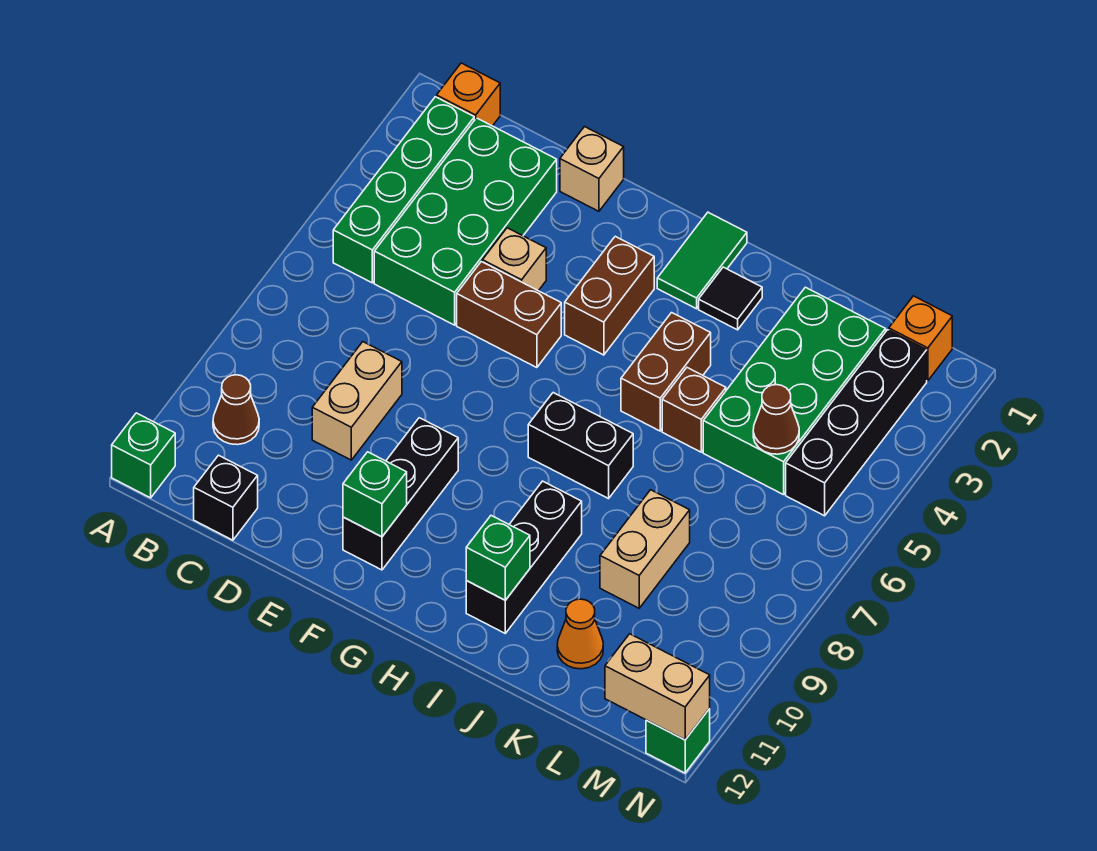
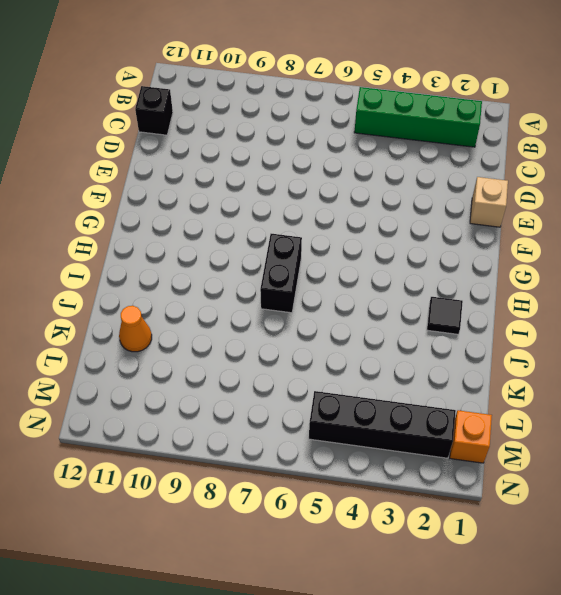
none -> green brick A12 level 1
none -> orange brick B1 level 1
none -> brown cone B10 level 1

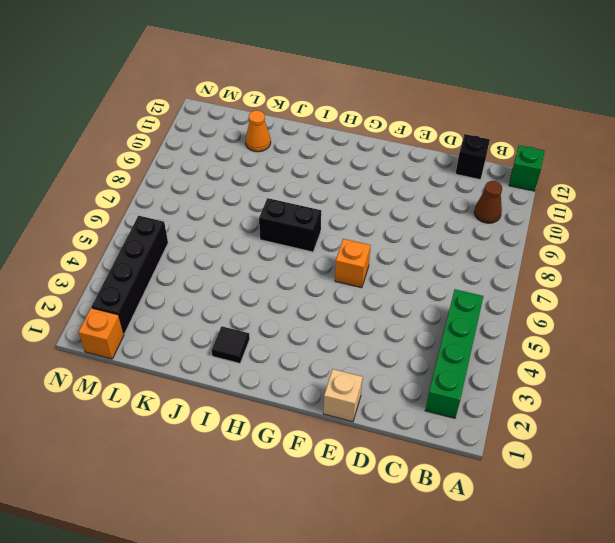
orange brick F6 level 1 -> orange brick B1 level 1
none -> green brick C2:D5 level 1
none -> tan brick D8:D9 level 1
none -> tan brick E4 level 1

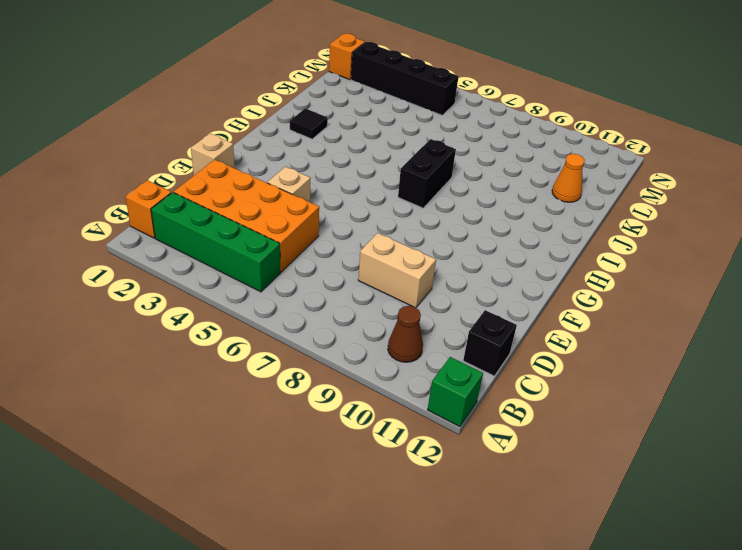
orange brick C2:D5 level 1 -> green brick C2:D5 level 1
none -> brown brick E5:F5 level 1
none -> black brick F9:F11 level 1
none -> brown brick G3:G4 level 1

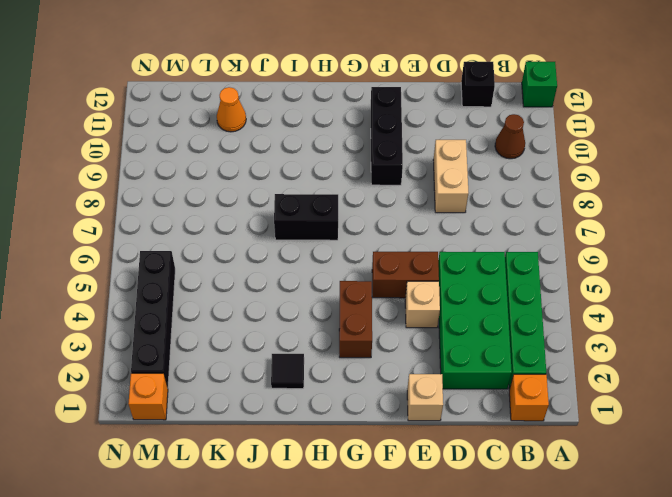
none -> green tile H1:H2 level 1
none -> brown brick I4:I5 level 1
none -> black brick I9:I11 level 1

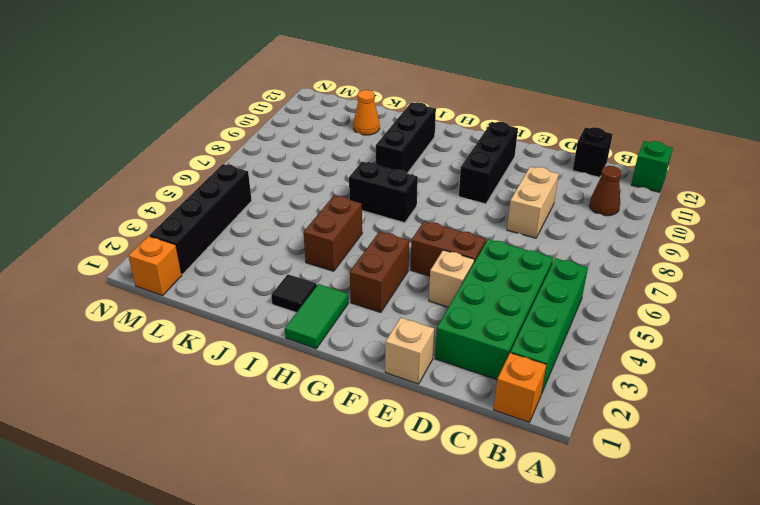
none -> brown brick J5 level 1
none -> green brick K2:L5 level 1
none -> tan brick K8:K9 level 1

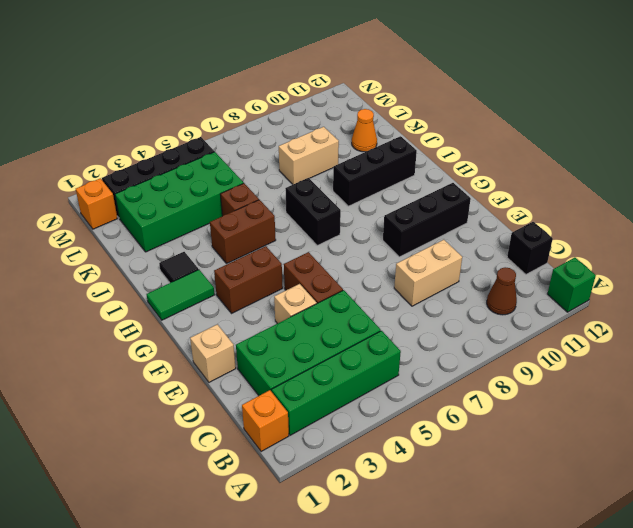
none -> green brick N12 level 1
none -> green brick F11 level 2
none -> green brick I11 level 2

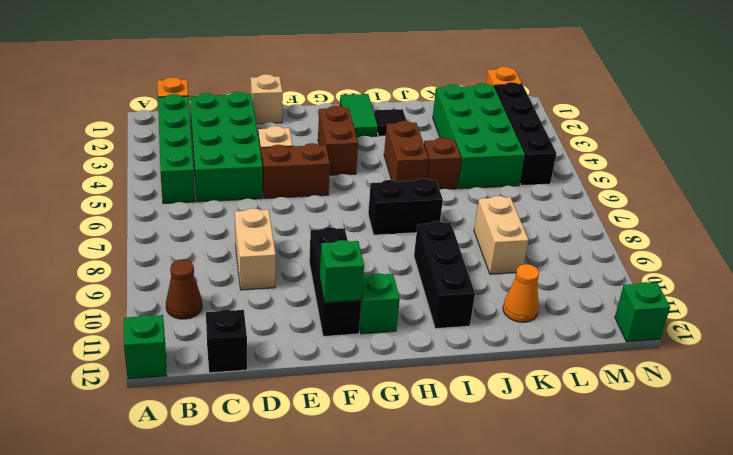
green brick G11 level 1 -> green brick I11 level 2
none -> brown cone L5 level 2
none -> tan brick M12:N12 level 2

